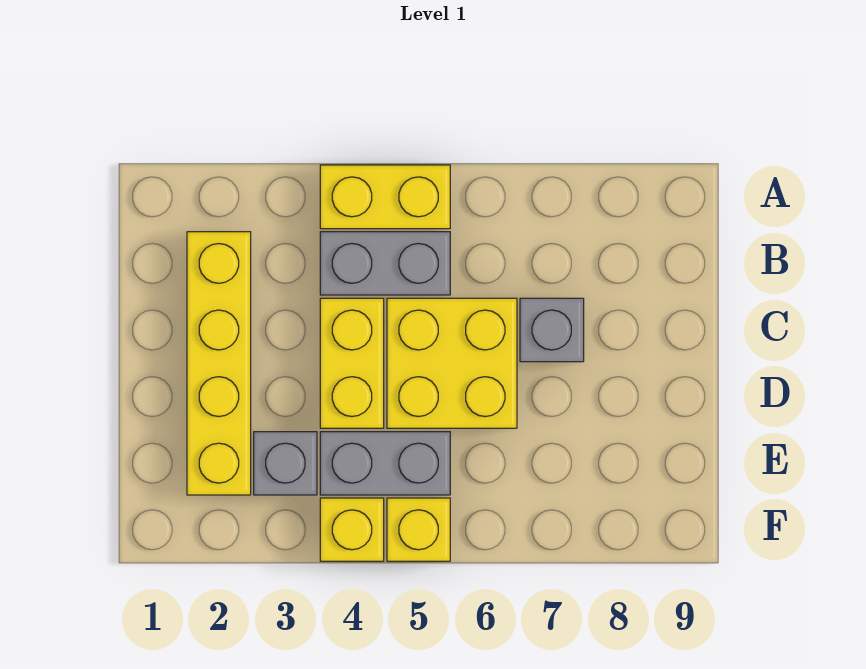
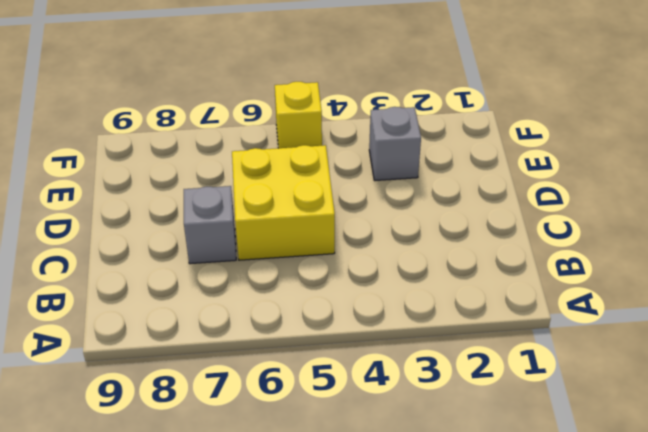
none -> yellow brick A4:A5 level 1
none -> yellow brick B2:E2 level 1

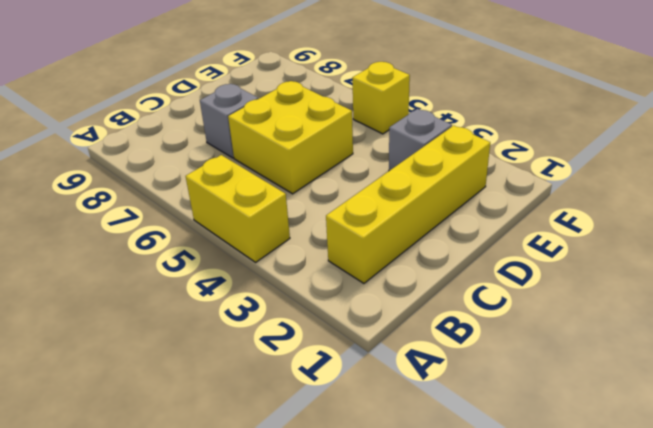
none -> grey brick B4:B5 level 1
none -> yellow brick C4:D4 level 1

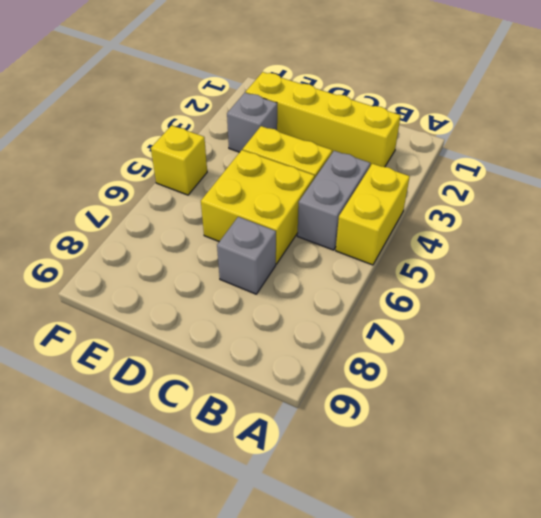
none -> grey brick E4:E5 level 1
none -> yellow brick F4 level 1

